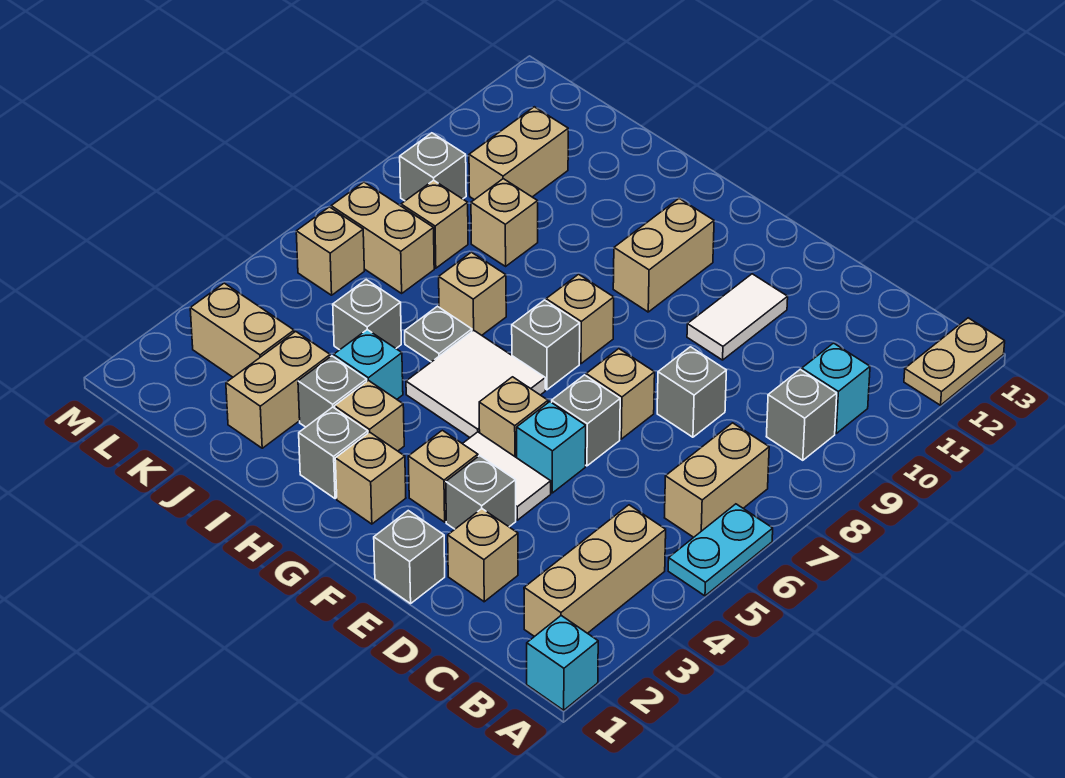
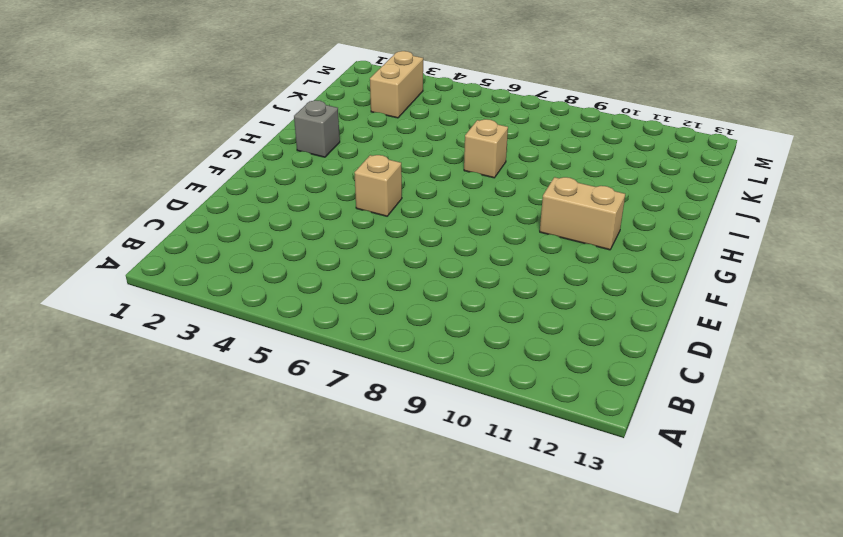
none -> cyan brick A1 level 1
none -> cyan plate A5:A6 level 1
none -> tan plate A12:A13 level 1
none -> tan brick B2:B4 level 1

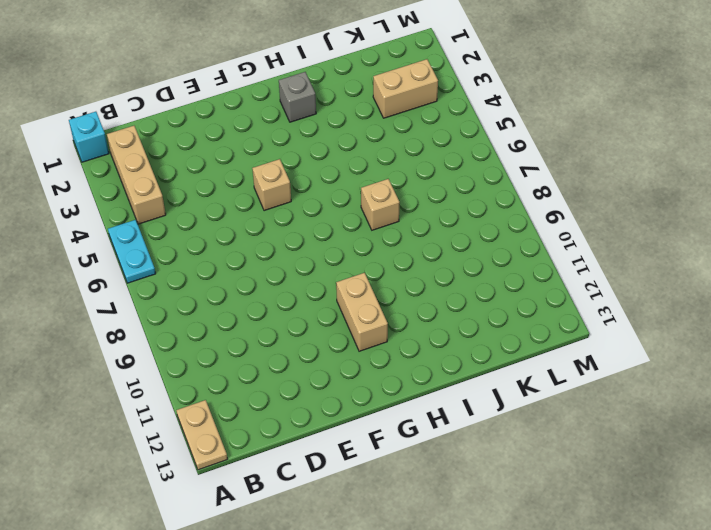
none -> tan brick B6:B7 level 1
none -> grey brick B9 level 1
none -> cyan brick B10 level 1
none -> tan brick D2 level 1

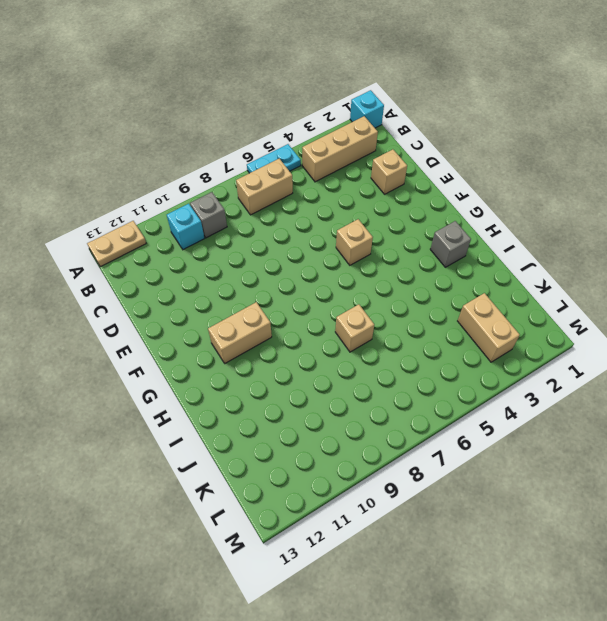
none -> grey brick D8 level 1
none -> grey brick E1 level 1
none -> grey brick E3 level 1
none -> white tile E4:F4 level 1

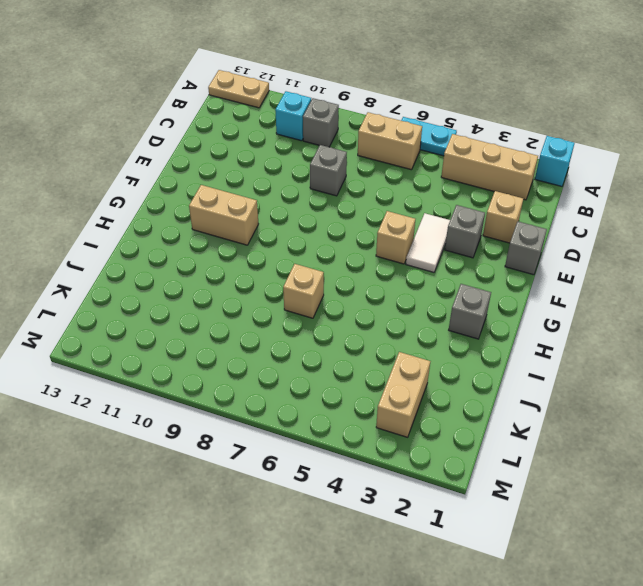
none -> cyan brick E5 level 1
none -> grey brick E6 level 1
none -> tan brick E7 level 1
none -> white tile E10:E11 level 1

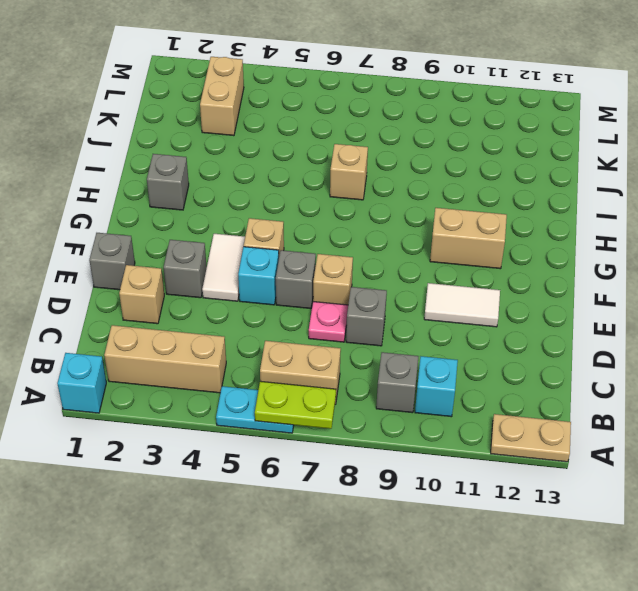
lime plate A6:A7 level 2 -> none
pink plate D7 level 1 -> none
none -> tan brick F3 level 1
none -> tan brick G2 level 1
none -> white tile G5:H6 level 1
none -> grey brick G7 level 1

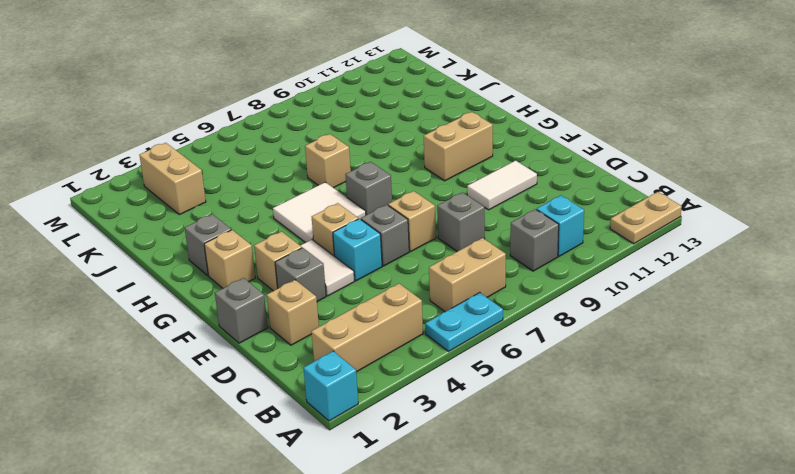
none -> tan brick G8 level 1
none -> tan brick H3 level 1
none -> grey brick I3 level 1
none -> cyan brick I4 level 1

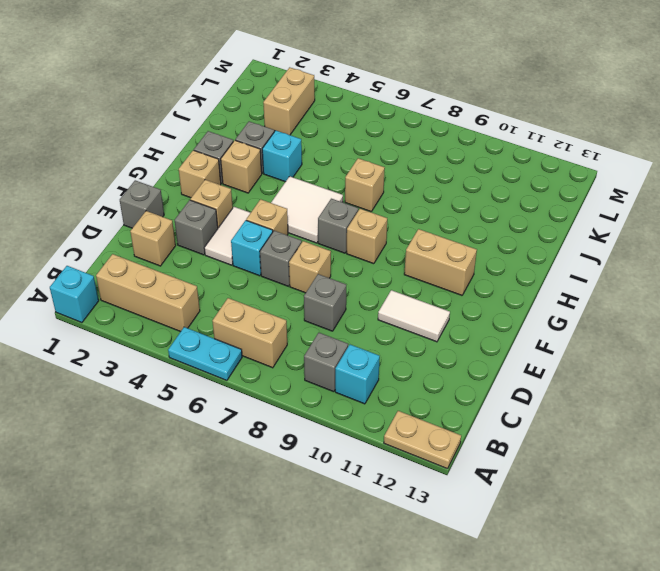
none -> grey plate I6 level 1
none -> tan brick J2:J3 level 1
none -> grey brick J5 level 1
none -> tan brick J9 level 1

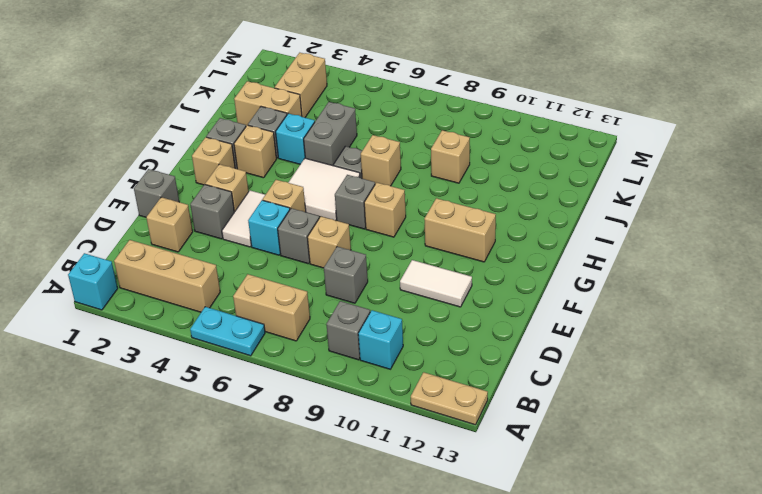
grey brick I5:J5 level 1 -> grey brick J5 level 1
none -> tan brick K7:L7 level 1
none -> tan brick K8 level 1
none -> tan brick K10:K11 level 1
none -> tan brick L6 level 1

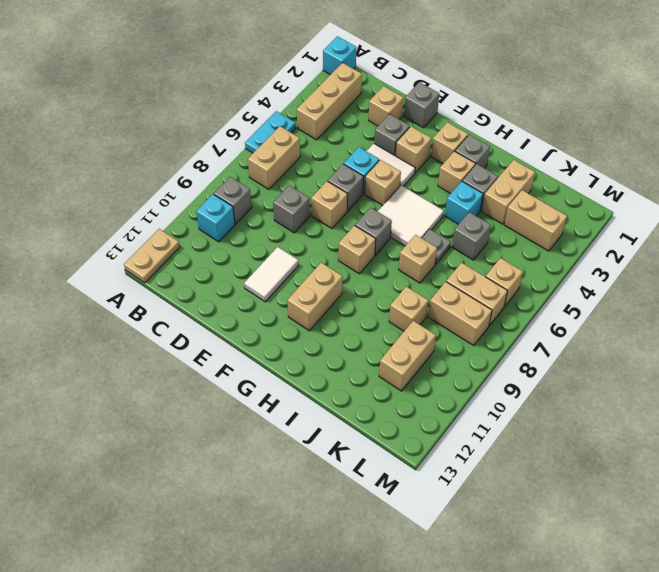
tan brick K8:L8 level 1 -> tan brick K8 level 1
none -> grey brick L9 level 1

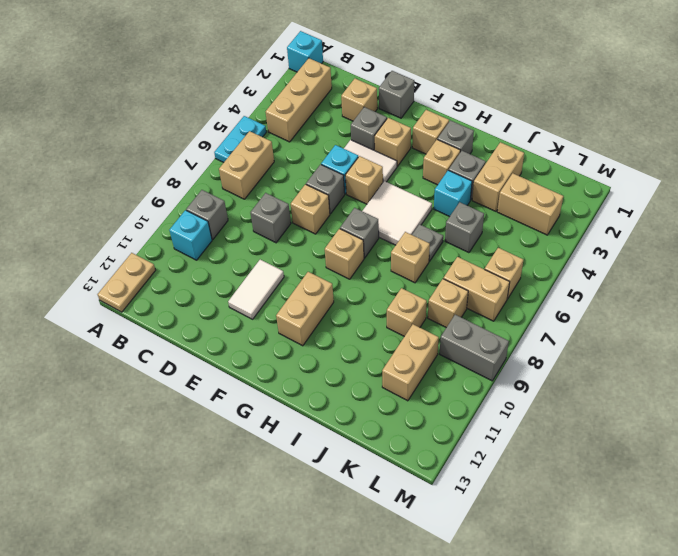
grey brick L9:M9 level 1 -> grey brick L9 level 1

